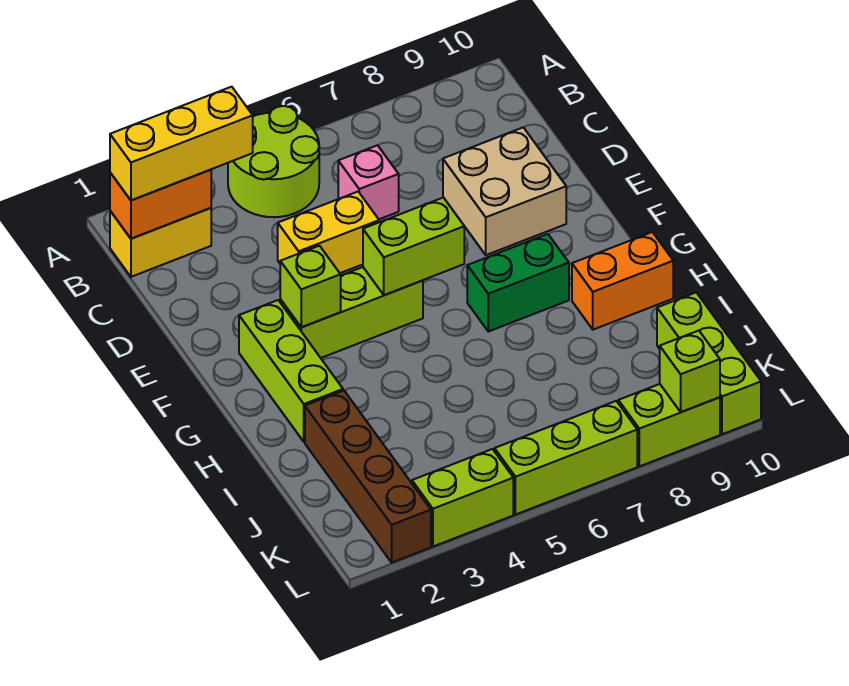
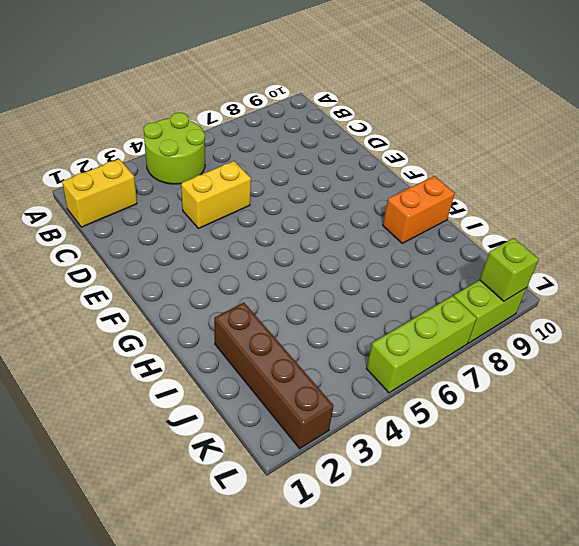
none -> pink brick C6 level 1
none -> tan brick D8:E9 level 1
none -> lime brick F2:H2 level 1

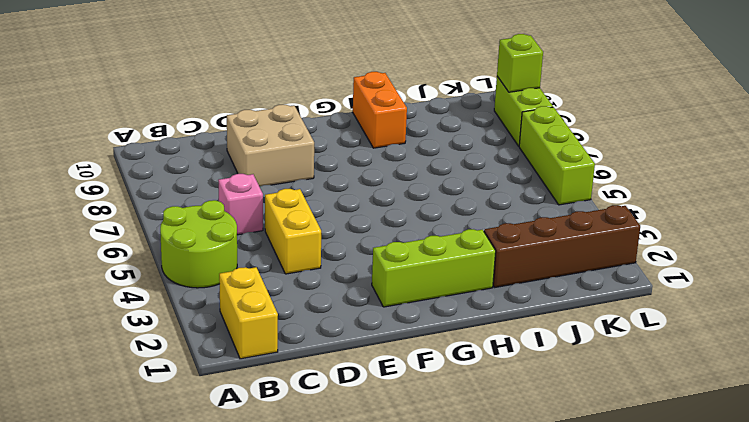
none -> lime brick F3:F5 level 1
none -> green brick G7:G8 level 1
none -> lime brick J10:L10 level 1

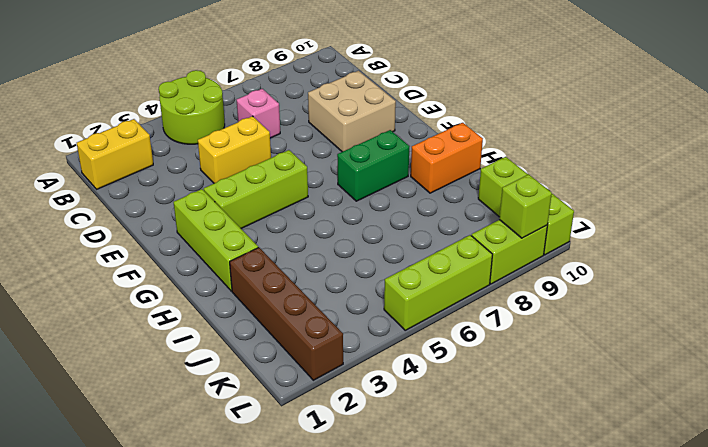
none -> lime brick L3:L4 level 1
none -> orange brick B1:B2 level 2
none -> lime brick F3 level 2

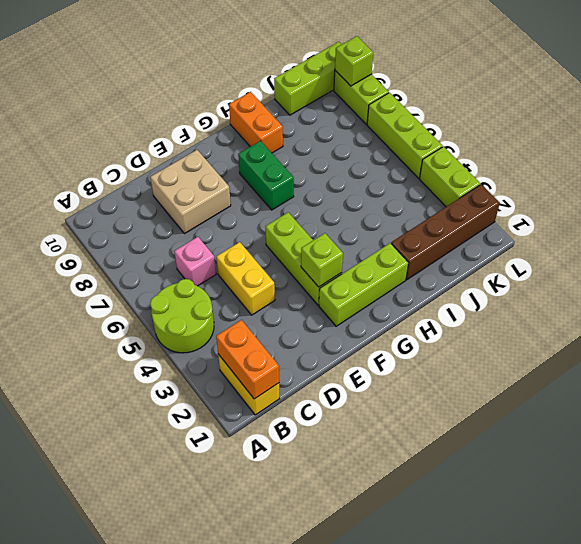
none -> lime brick F5:F6 level 2
none -> yellow brick B1:B3 level 3

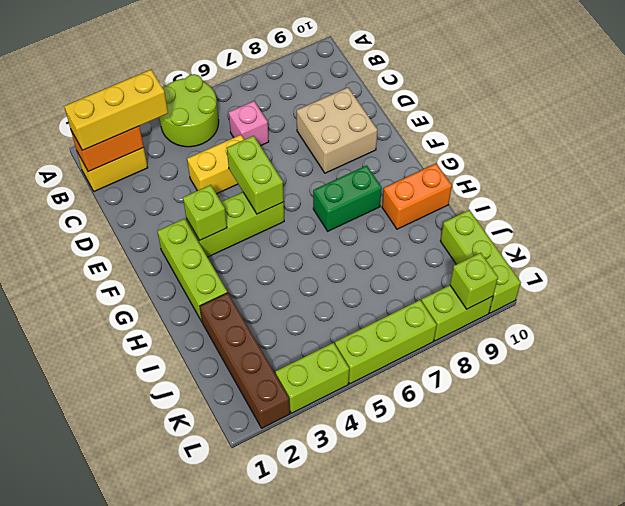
lime brick E5:F5 level 2 -> lime brick F5:F6 level 2

